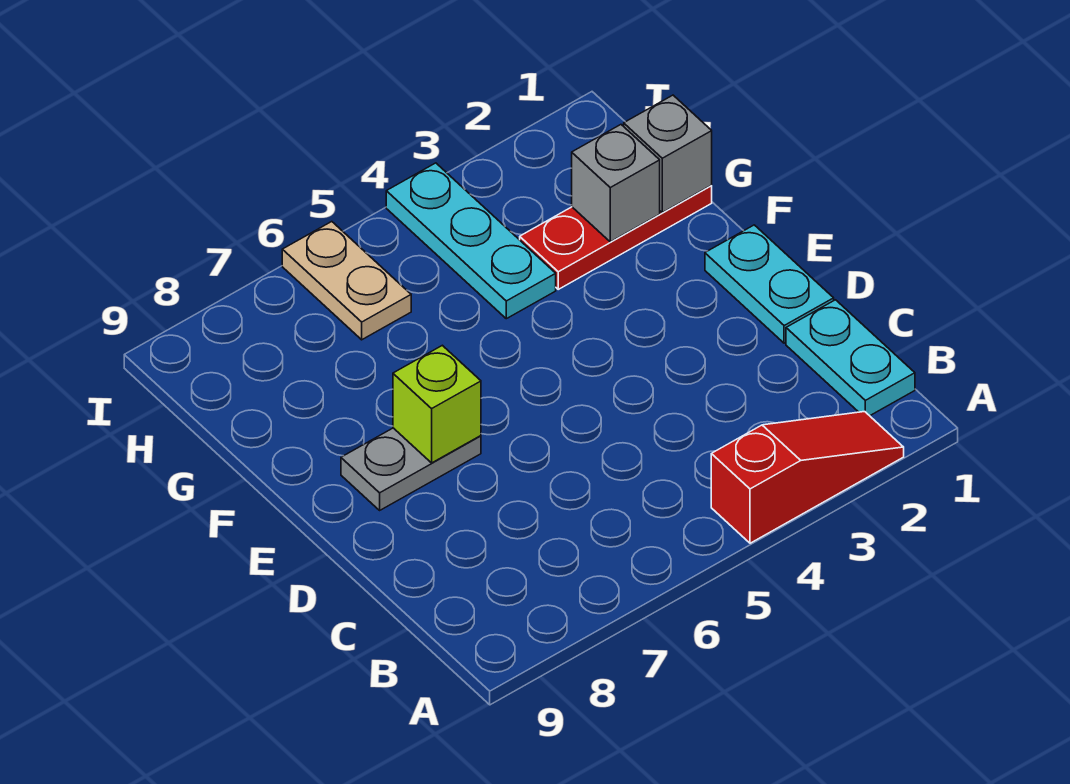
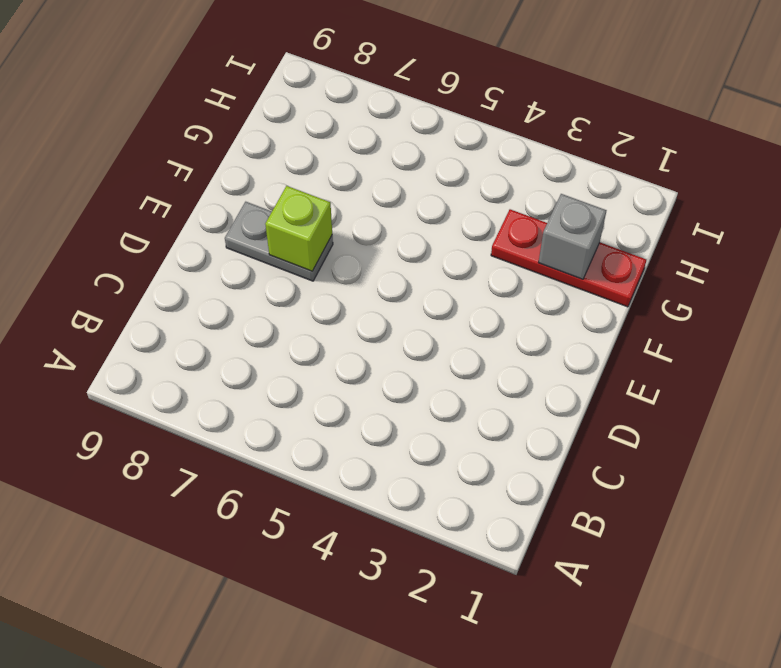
none -> red slope A2:A4 level 1 top 4
none -> cyan plate B1:C1 level 1

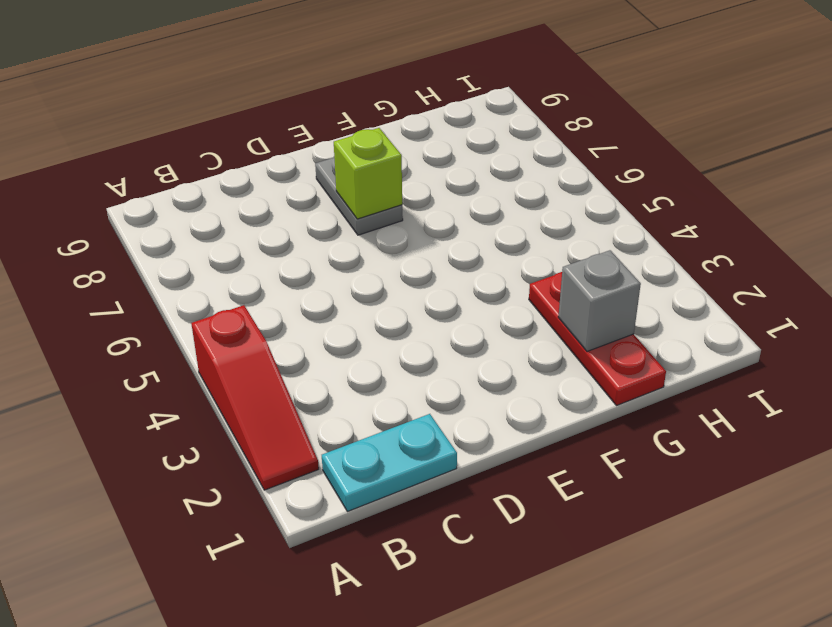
none -> cyan plate D1:E1 level 1
none -> cyan plate G4:I4 level 1

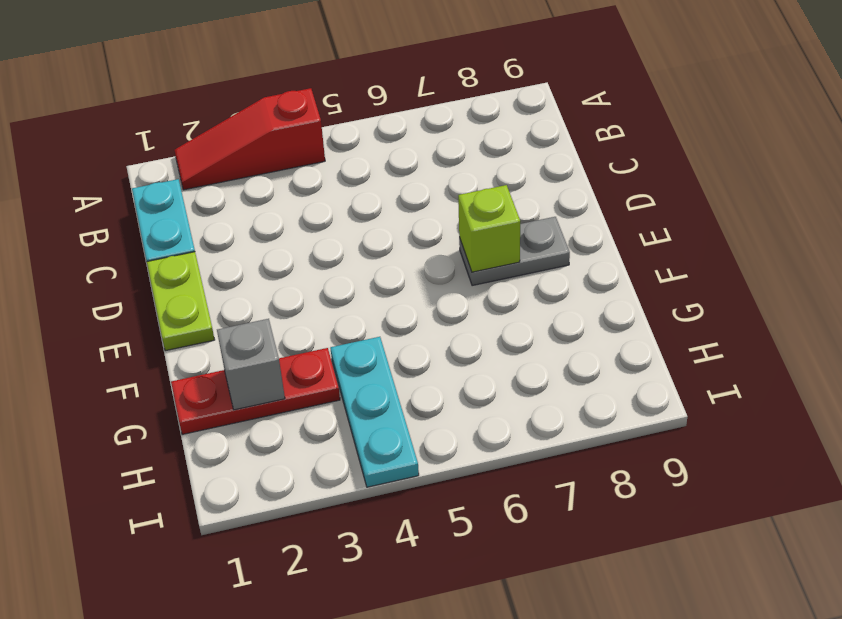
lime plate D1:E1 level 1 -> cyan plate D1:E1 level 1
none -> tan plate H6:I6 level 1
none -> grey brick G1 level 2

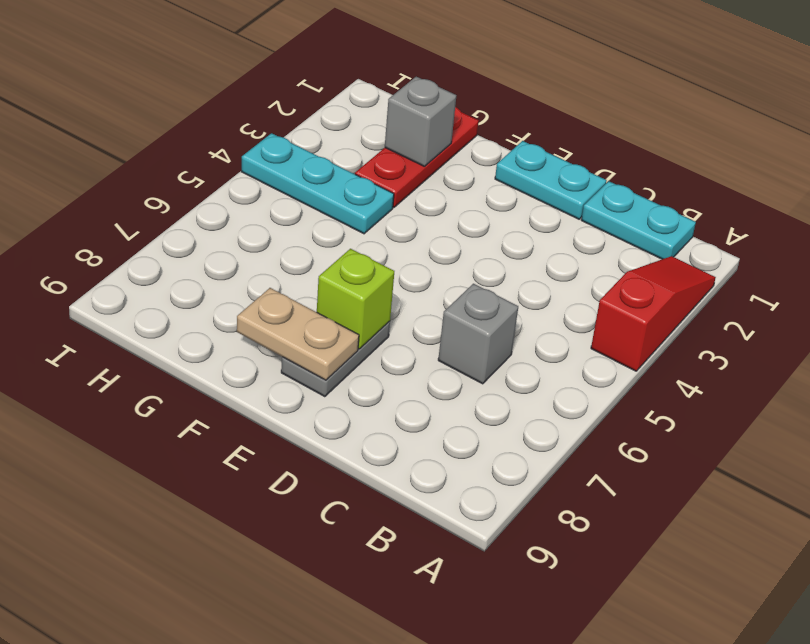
grey brick C6 level 1 -> grey brick G1 level 2
tan plate E8:F8 level 2 -> tan plate H6:I6 level 1

